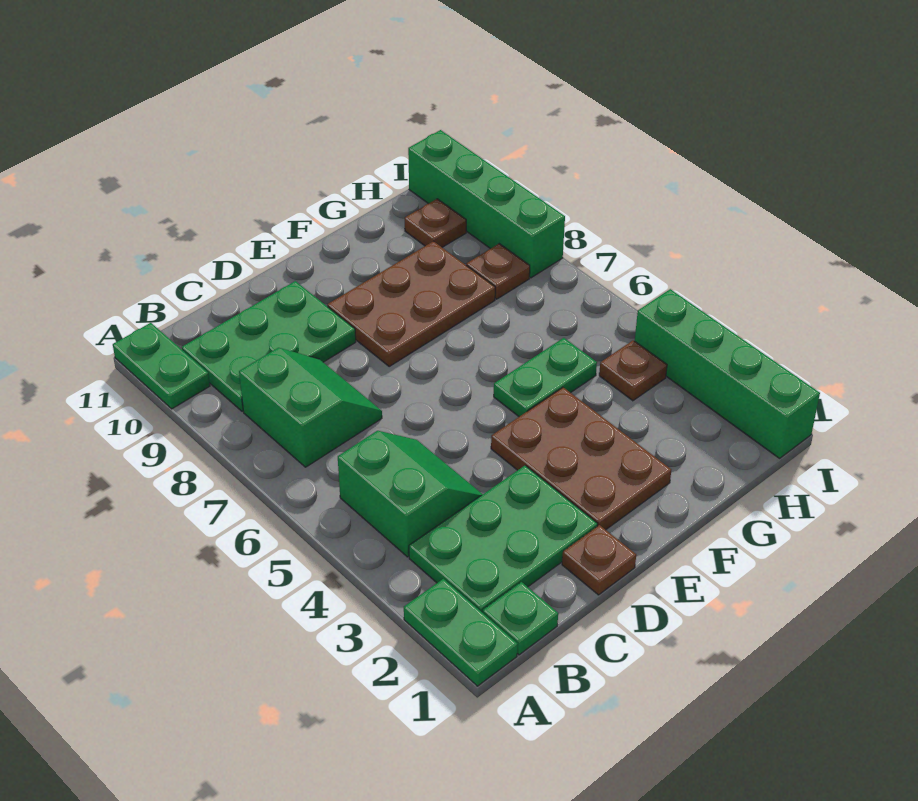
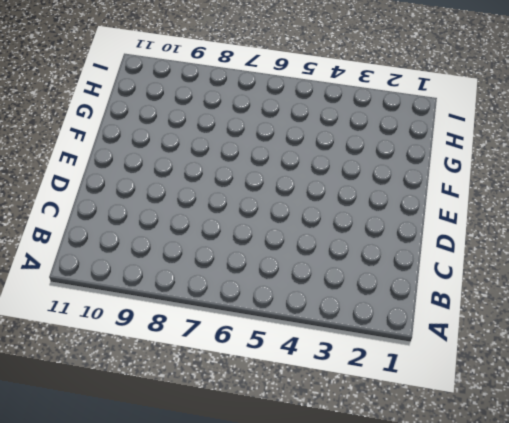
none -> green plate A1:A2 level 1
none -> green plate A10:A11 level 1
none -> green plate B1 level 1

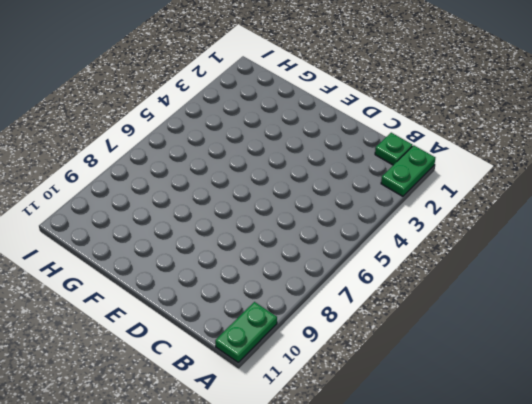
none -> green plate B2:D3 level 1
none -> green slope B4:C5 level 1 top B
none -> green slope B7:C8 level 1 top B

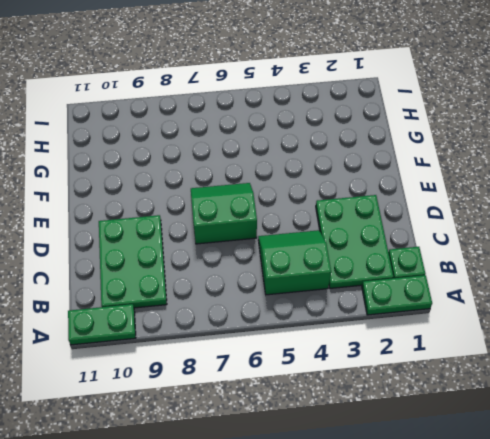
green slope D6:E7 level 1 top D -> green slope B7:C8 level 1 top B
none -> brown plate D1 level 1
none -> brown plate E2:F4 level 1
none -> brown plate E8:G9 level 1

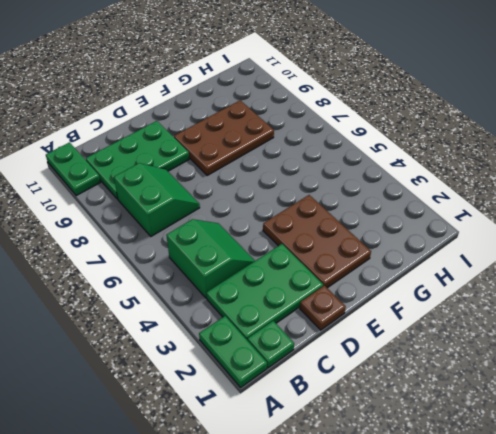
none -> green plate F5:G5 level 1
none -> brown plate H4 level 1
none -> brown plate H8 level 1

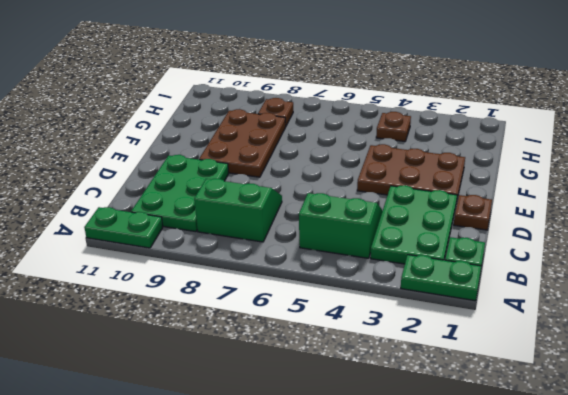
none -> green plate F5:G5 level 1
none -> brown plate H10 level 1
none -> green brick I1:I4 level 1

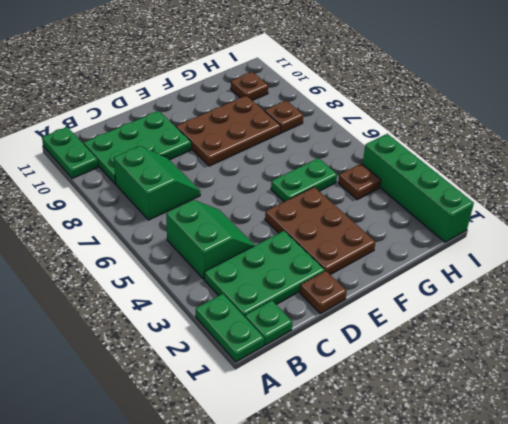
none -> green brick I8:I11 level 1

